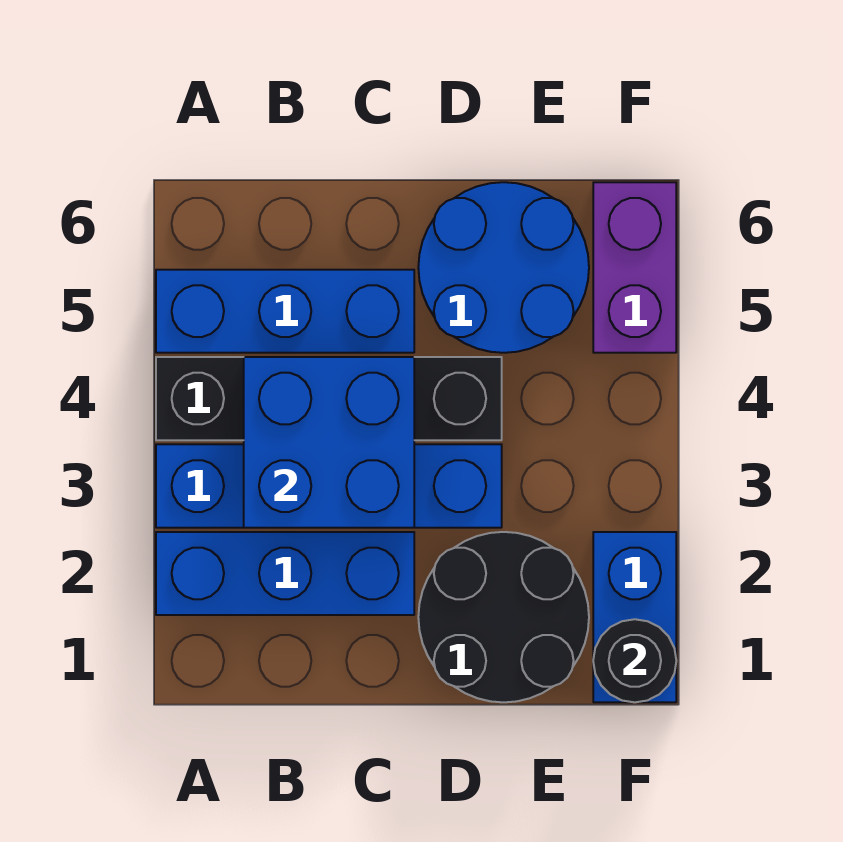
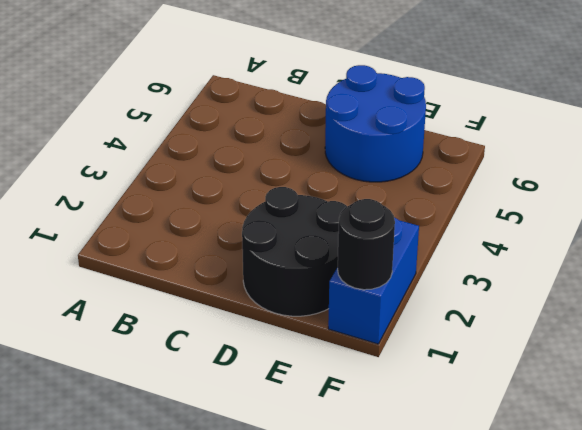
none -> blue brick A2:C2 level 1
none -> blue brick A3:D3 level 1

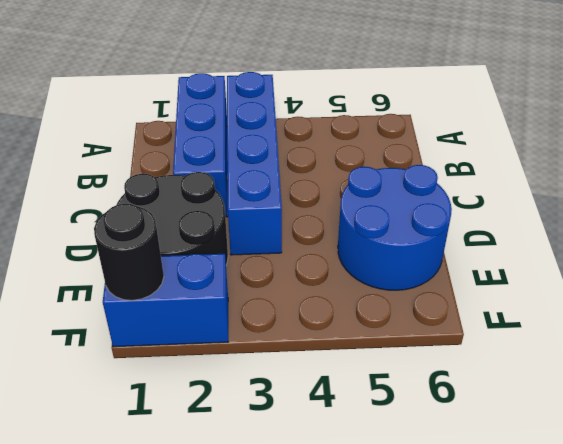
none -> black brick A4:D4 level 1
none -> blue brick A5:C5 level 1

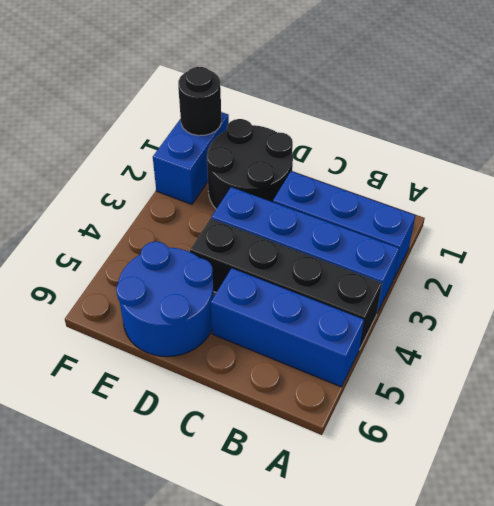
none -> purple brick F5:F6 level 1
none -> blue brick B3:C4 level 2

